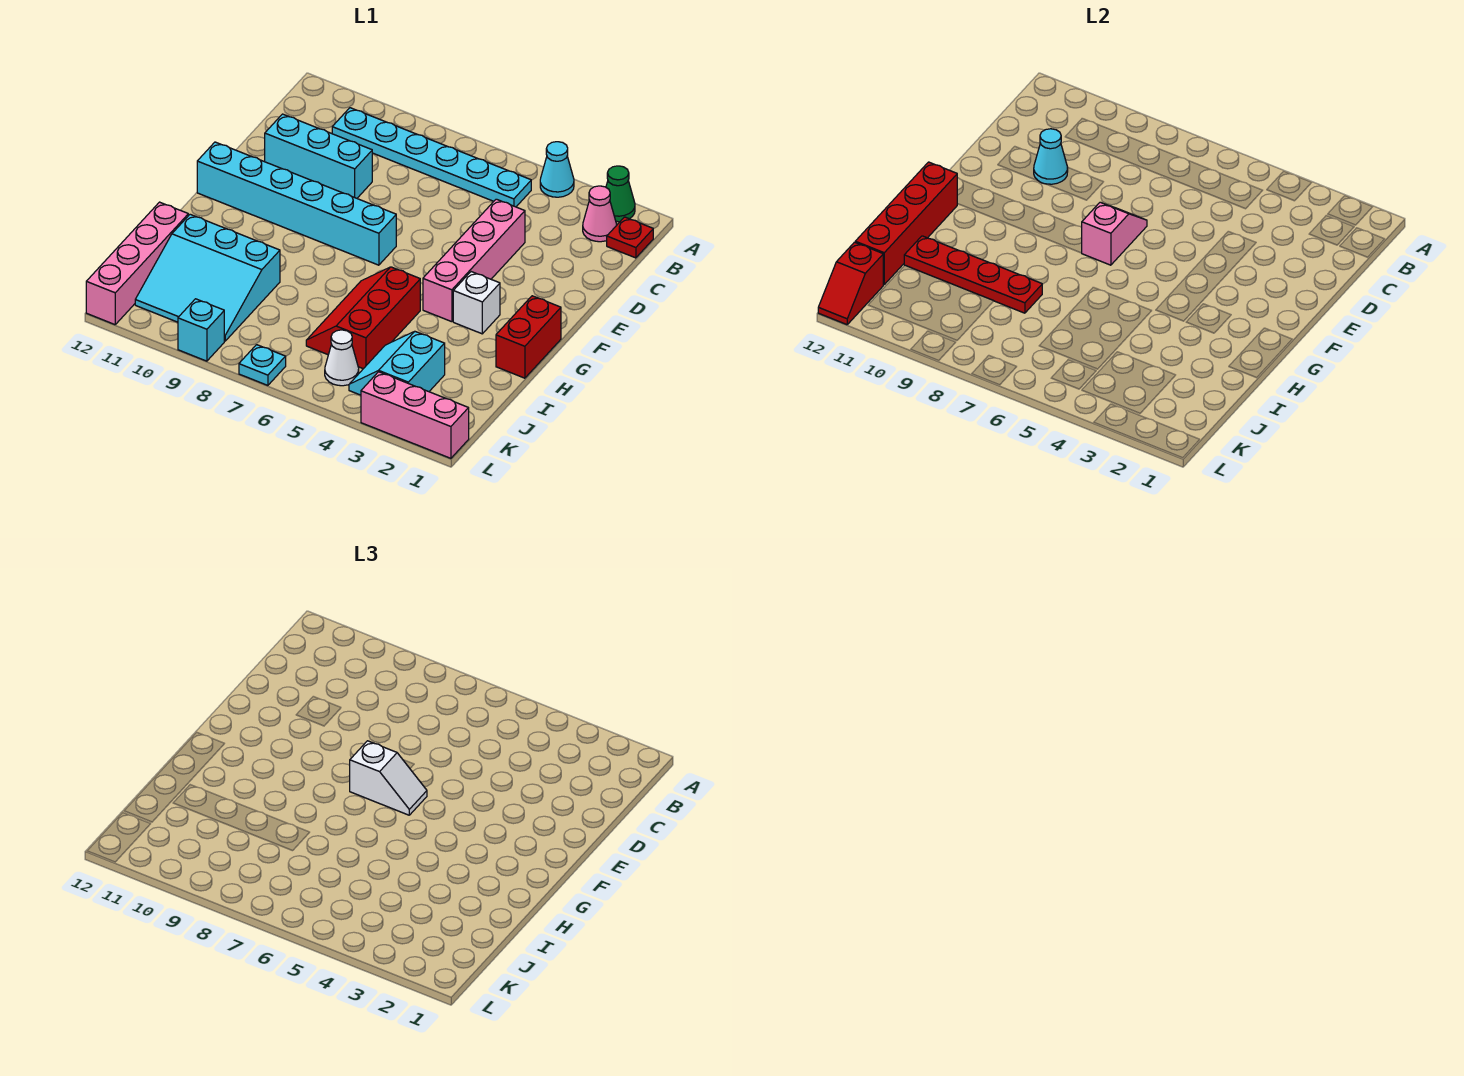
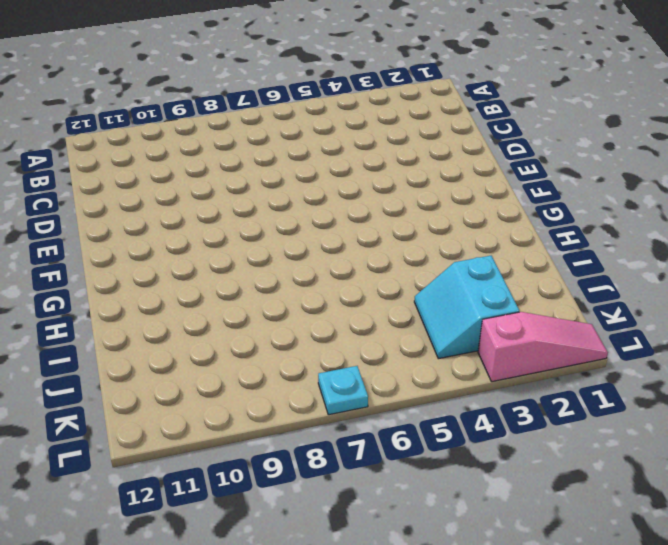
pink slope L1:L3 level 1 top 3 -> pink brick L1:L3 level 1
none -> green cone A2 level 1
none -> cyan cone A4 level 1
none -> red plate B1 level 1

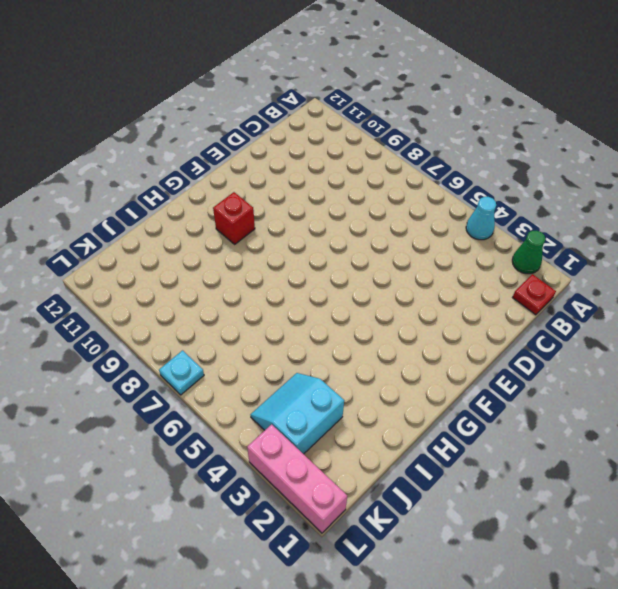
red brick G10 level 1 -> none
none -> pink cone B2 level 1
none -> cyan plate B5:B10 level 1
none -> pink brick D4:G4 level 1

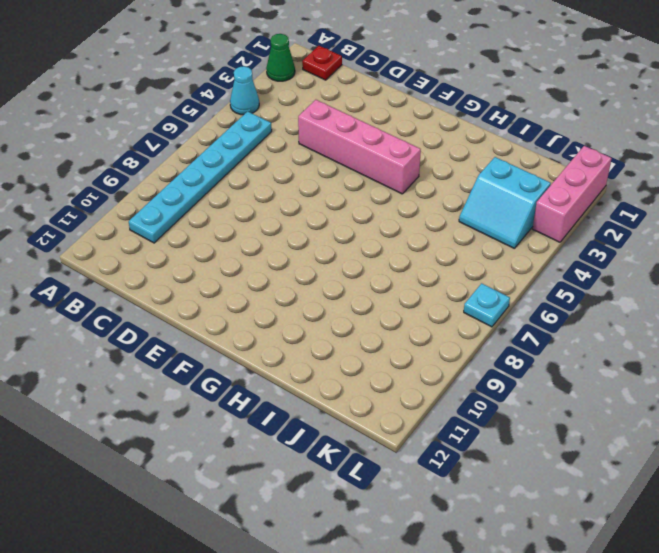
none -> pink cone B2 level 1
none -> cyan brick D9:D11 level 1
none -> cyan brick F7:F12 level 1

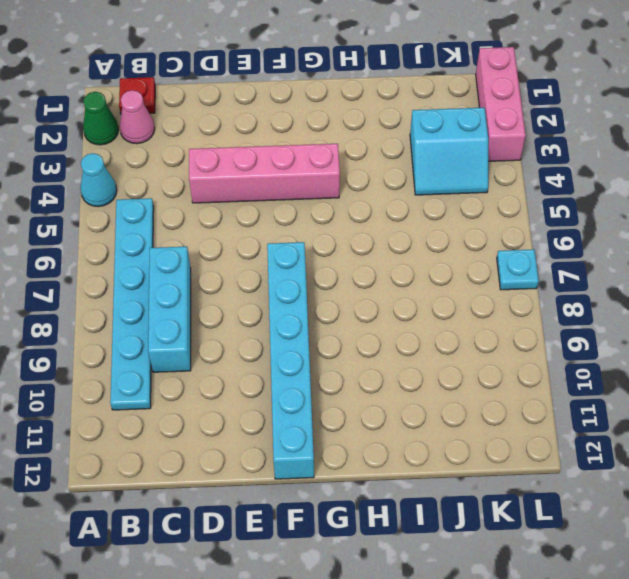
cyan brick C7:C9 level 1 -> cyan brick D9:D11 level 1
none -> red brick G1:H1 level 1
none -> white brick G3 level 1
none -> red slope H5:J6 level 1 top 5

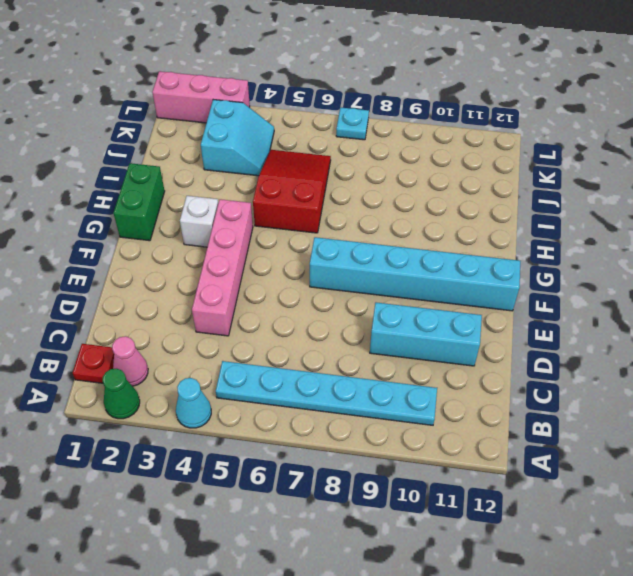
green brick G1:H1 level 1 -> red brick G1:H1 level 1
red slope H5:J6 level 1 top H -> red slope H5:J6 level 1 top 5
none -> cyan slope I9:K11 level 1 top I
none -> pink brick I12:L12 level 1
none -> white cone K5 level 1

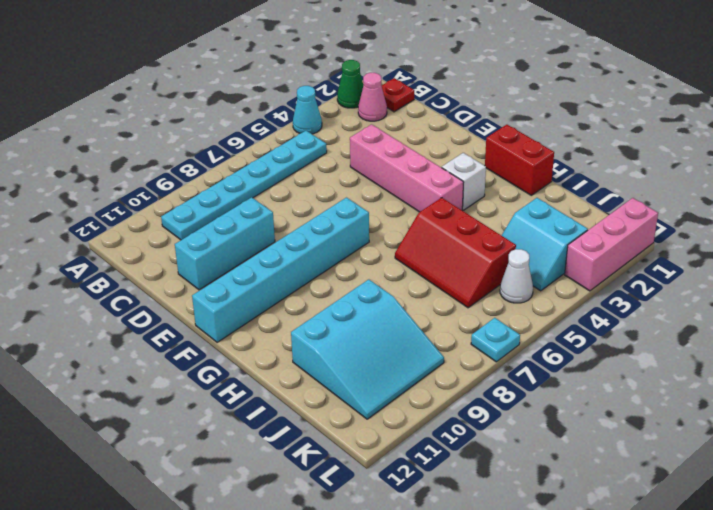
none -> pink brick I12:L12 level 1
none -> cyan brick L9 level 1
none -> cyan cone D10 level 2

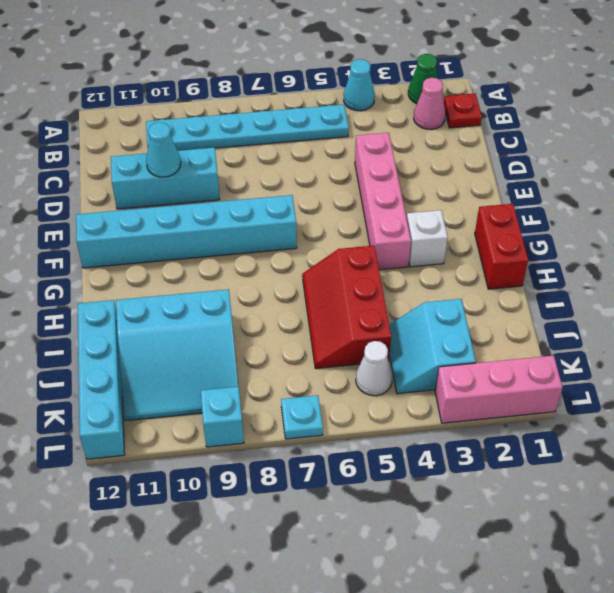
cyan brick I12:L12 level 1 -> pink brick I12:L12 level 1
none -> pink slope E7:F7 level 2 top F
none -> red brick G12:J12 level 2
none -> red plate I8:I11 level 2

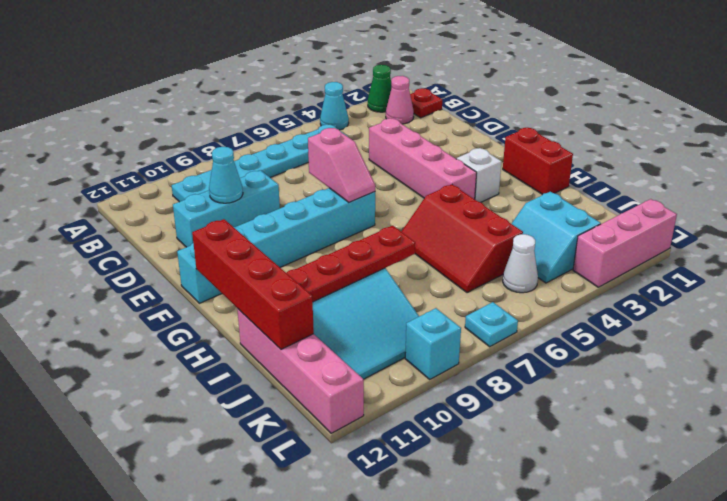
pink slope E7:F7 level 2 top E -> pink slope E7:F7 level 2 top F
none -> red slope K12:L12 level 2 top K
none -> white slope F6:F7 level 3 top 7

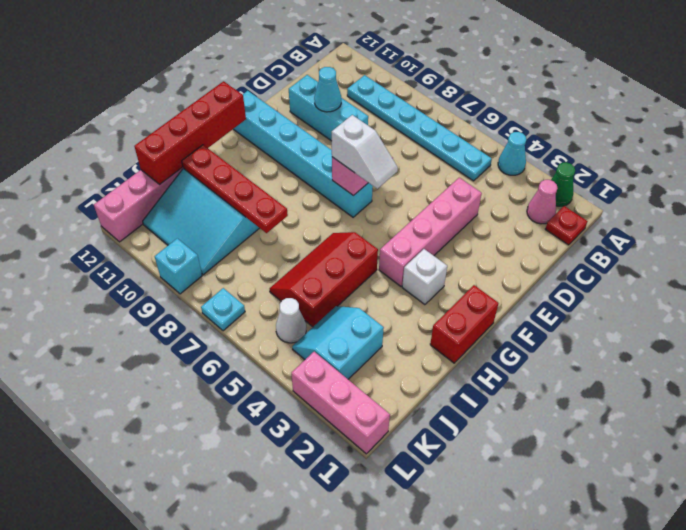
none -> red slope K12:L12 level 2 top K

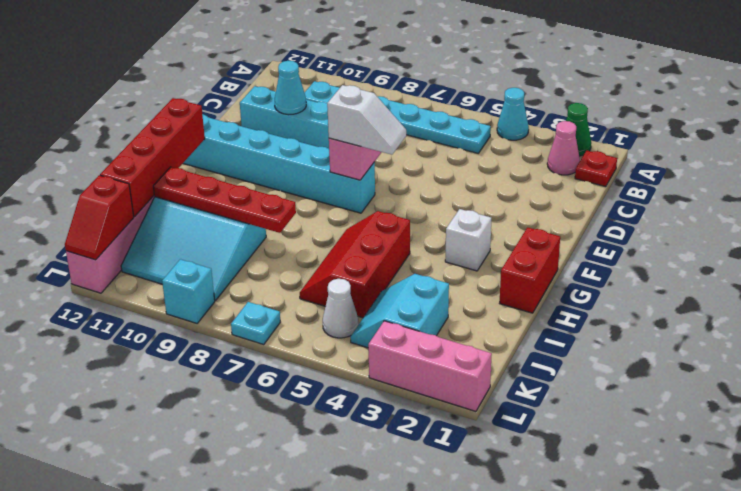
none -> pink brick D4:G4 level 1

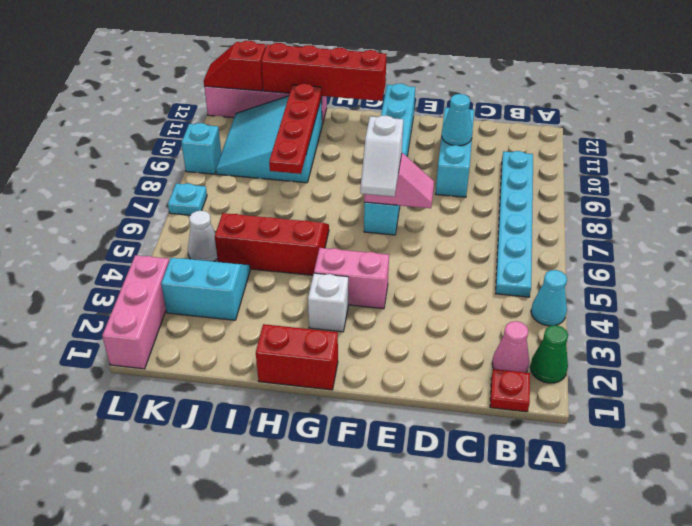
pink brick F4:G4 level 1 -> pink brick D4:G4 level 1

